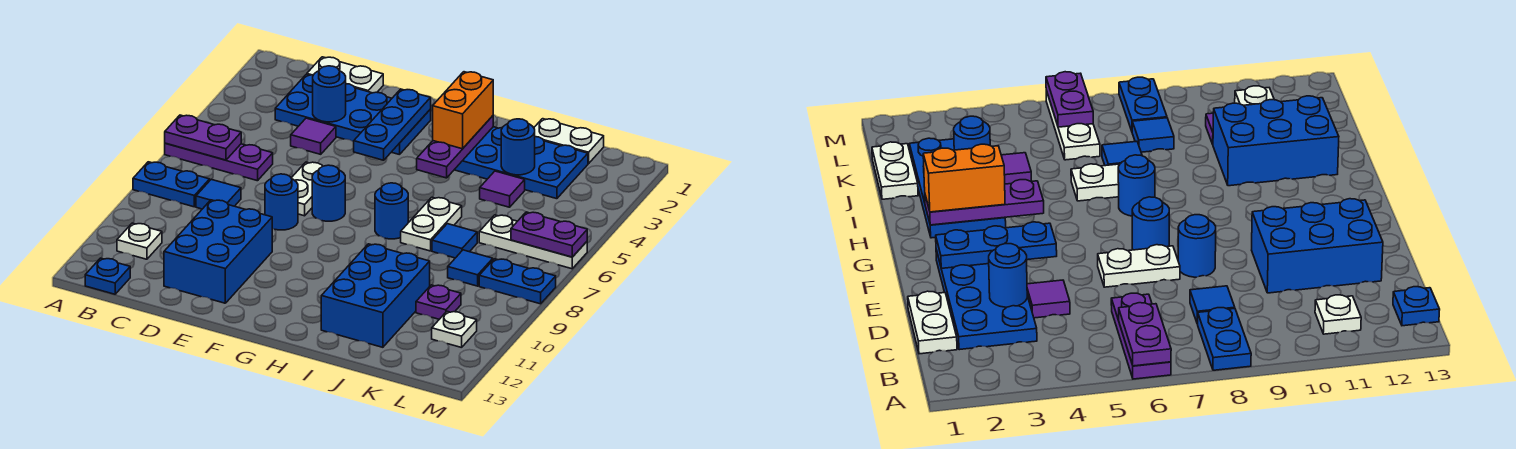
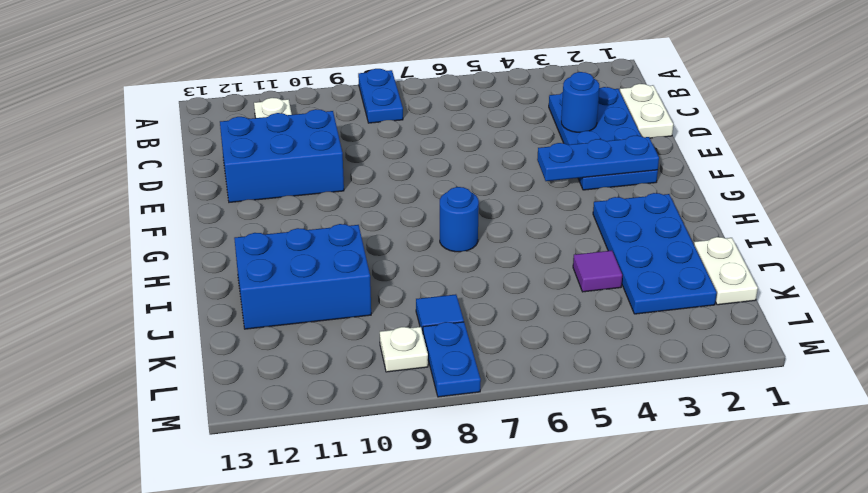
white plate L9 level 1 -> white plate L11 level 1
none -> purple plate A6:C6 level 1
none -> blue plate B13 level 1
none -> blue tile C8 level 1
none -> purple tile D4 level 1

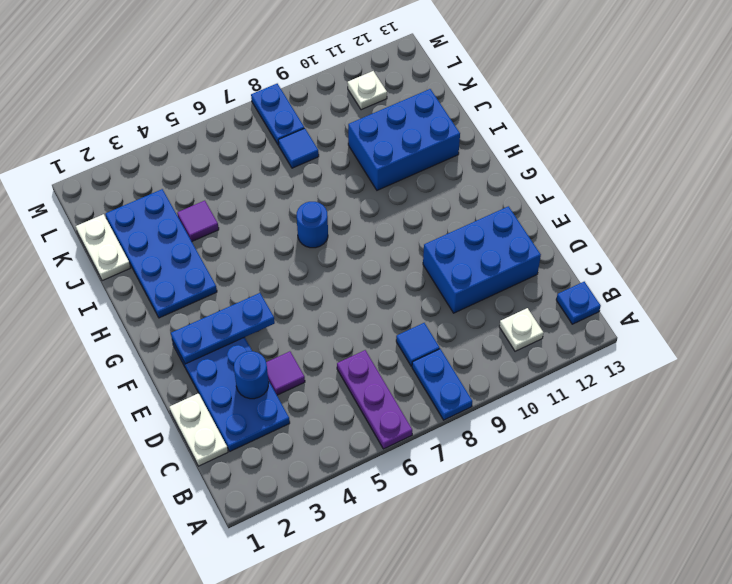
none -> white plate E6:E7 level 1
none -> blue round brick E8 level 1
none -> blue round brick F7 level 1
none -> white plate I6:I7 level 1

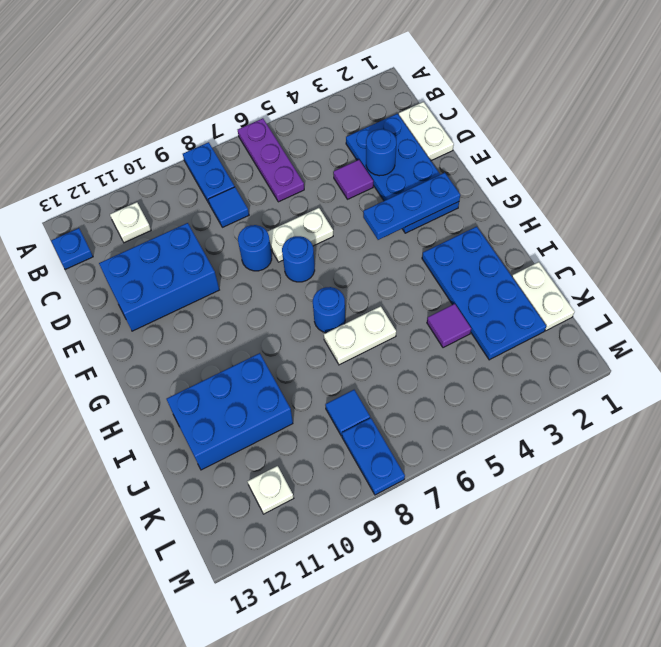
none -> blue tile J7 level 1
none -> white plate K6:M6 level 1
none -> purple plate K10 level 1
none -> purple plate A6:B6 level 2

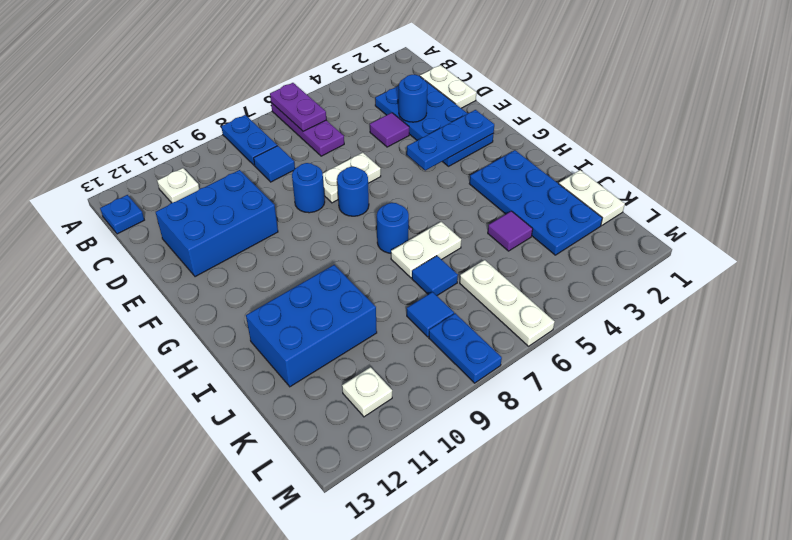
none -> purple plate K10 level 1
none -> purple plate H2:H4 level 2
none -> blue round brick J3 level 2
none -> purple plate L6:M6 level 2

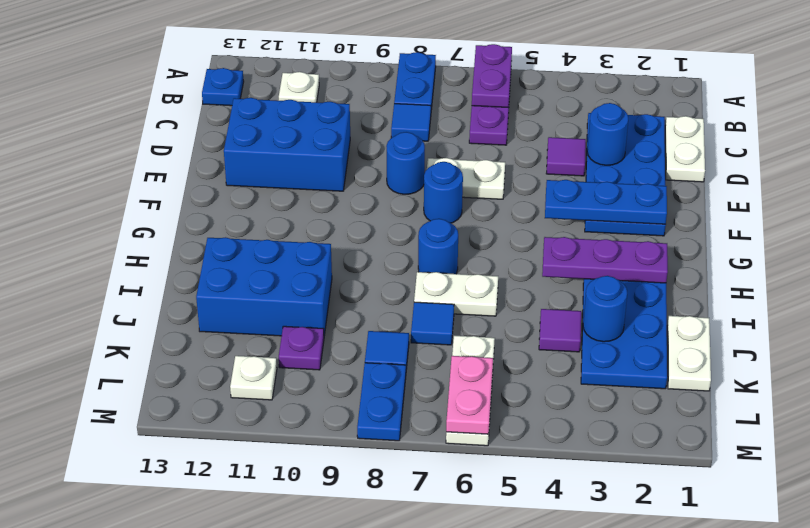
pink plate L6:M6 level 2 -> purple plate L6:M6 level 2
none -> orange brick H2:H3 level 3

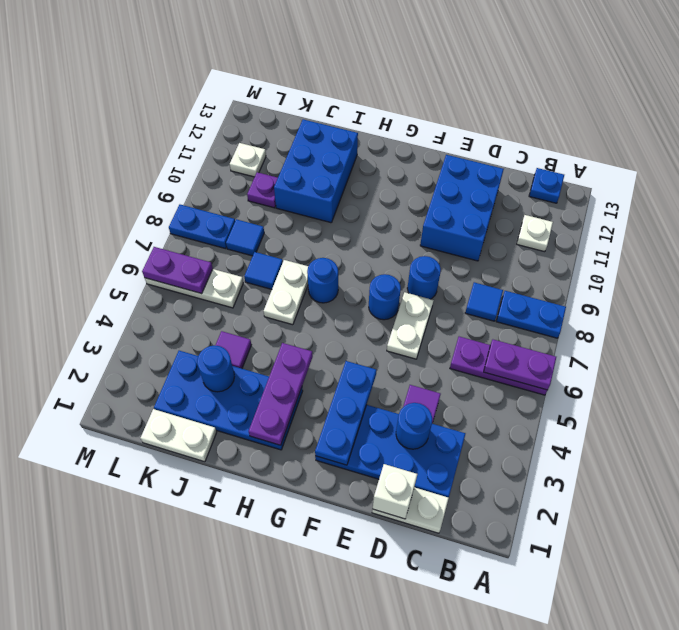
white brick D1 level 2 -> none
none -> orange brick H2:H3 level 3

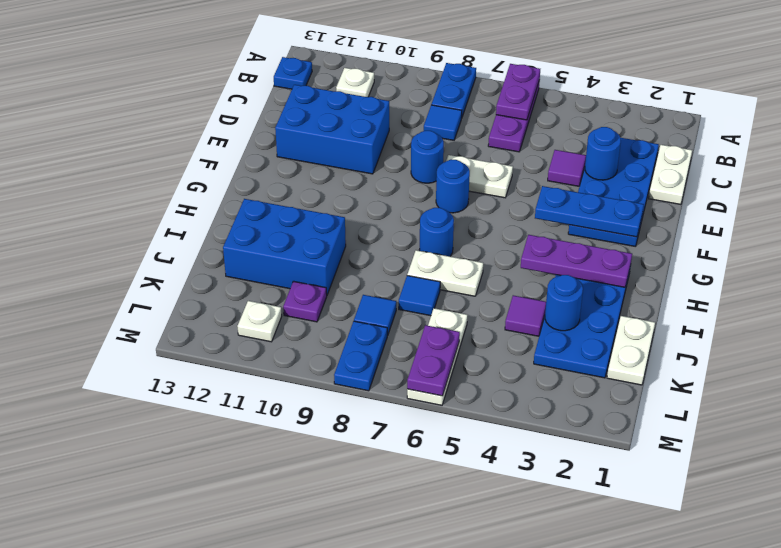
none -> orange brick H2:H3 level 3

